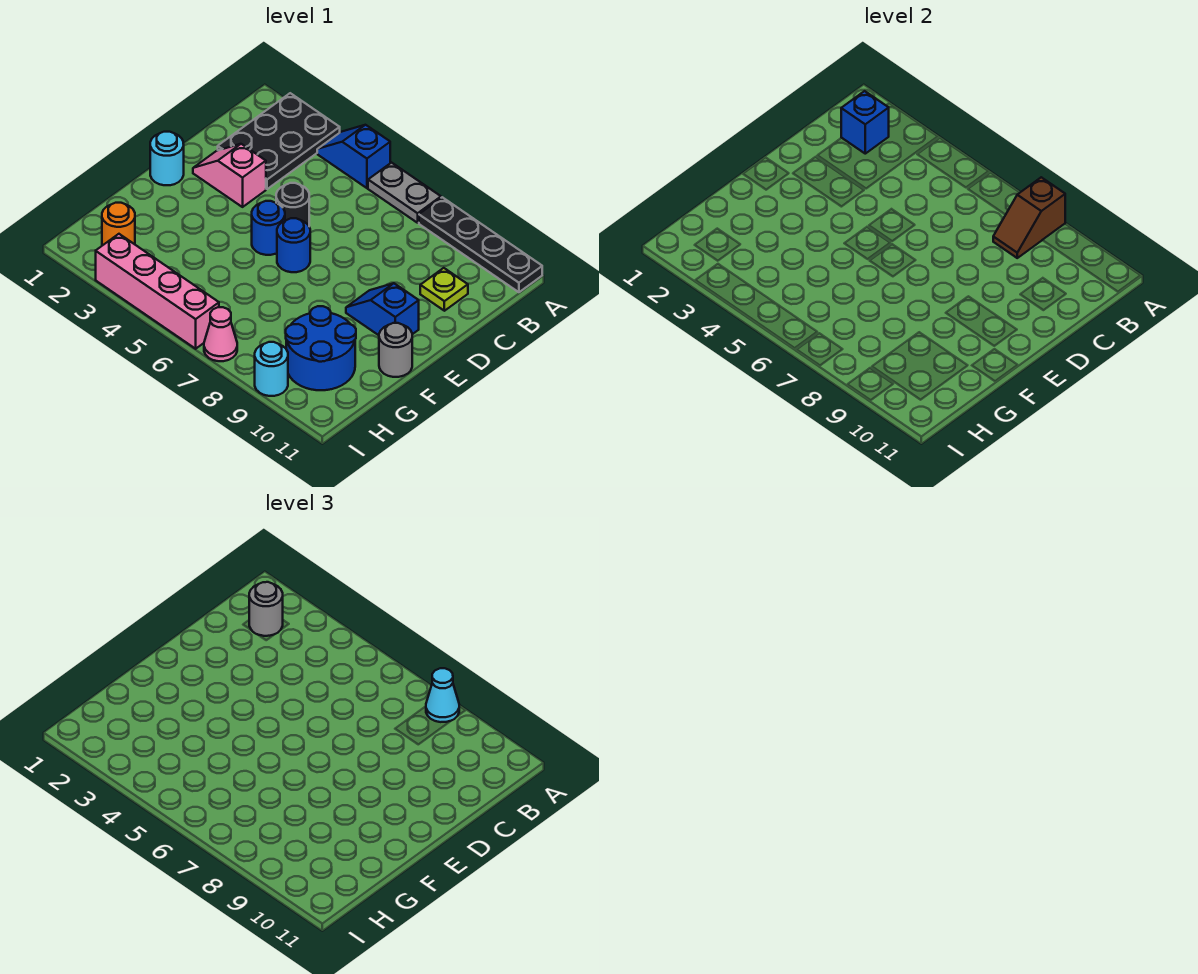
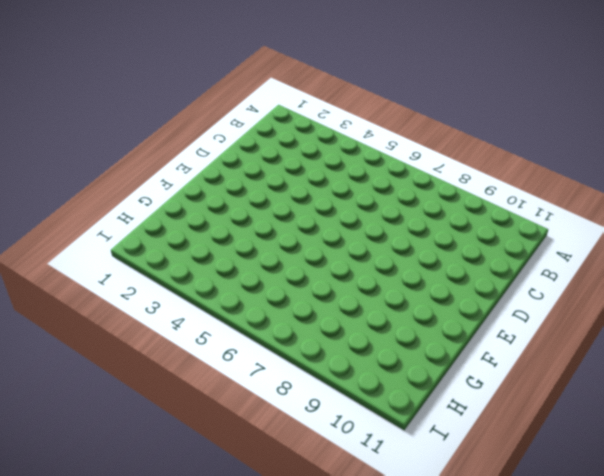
none -> black plate A2:C3 level 1
none -> blue slope A4:A5 level 1 top 5
none -> grey plate A6:A7 level 1

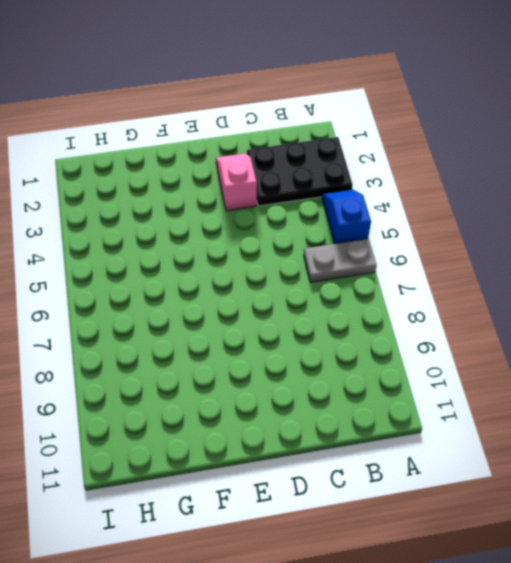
grey plate A6:B6 level 1 -> grey plate A6:A7 level 1
none -> black plate A8:A11 level 1
none -> lime plate C10 level 1
none -> black round brick D5 level 1

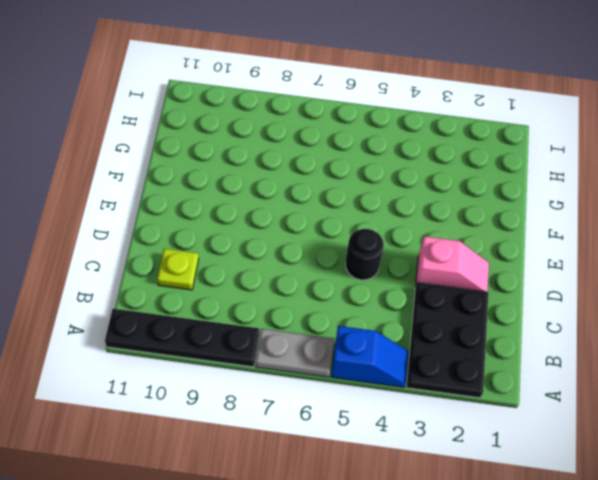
none -> cyan round brick E1 level 1
none -> blue round brick E5 level 1
none -> blue round brick E6 level 1

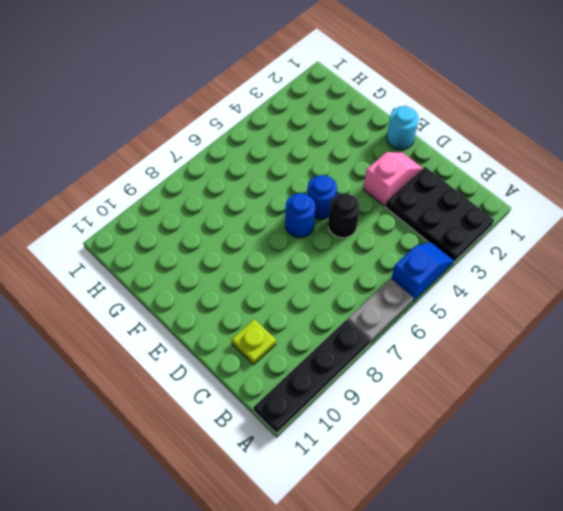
none -> blue slope E9:E10 level 1 top 10
none -> grey round brick F11 level 1
none -> blue round brick G9:H10 level 1

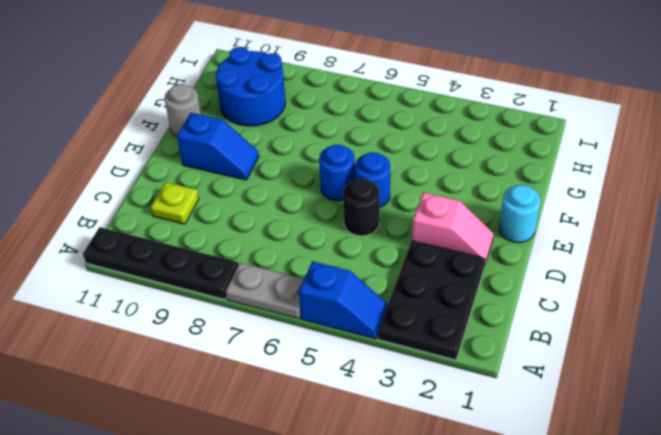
none -> orange round brick H2 level 1
none -> pink brick I3:I6 level 1
none -> pink cone I7 level 1

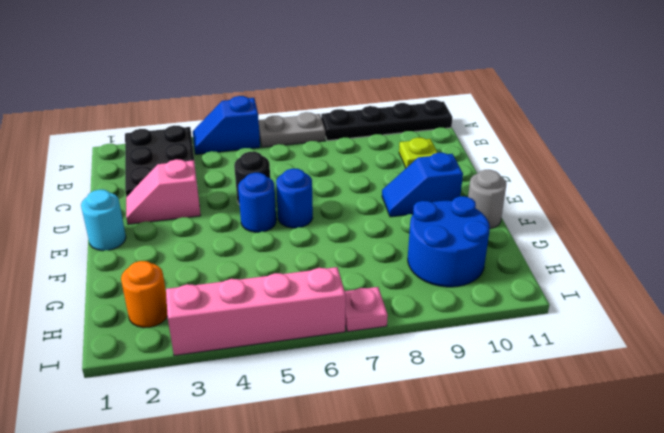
pink plate I7 level 1 -> pink cone I7 level 1
none -> cyan round brick I9 level 1
none -> brown slope A8:B8 level 2 top A
none -> blue brick B2 level 2

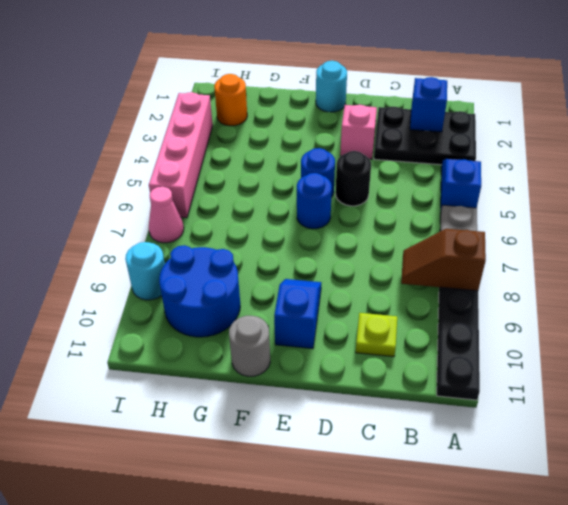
none -> cyan cone A8 level 3
none -> grey round brick B2 level 3

